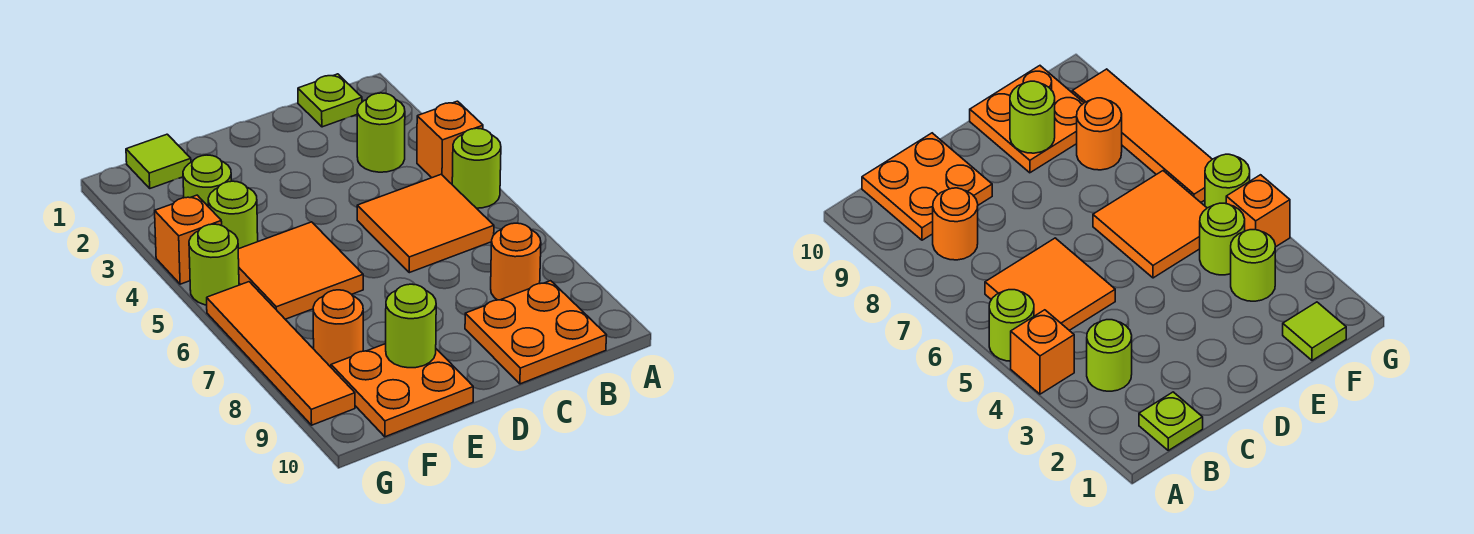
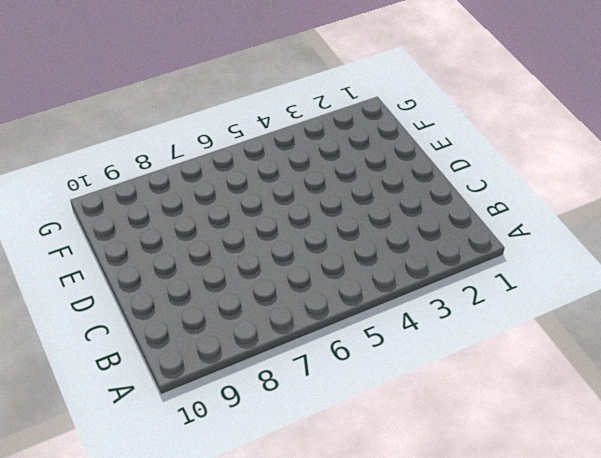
none -> orange brick A4 level 1
none -> lime round brick A5 level 1
none -> lime plate B1 level 1

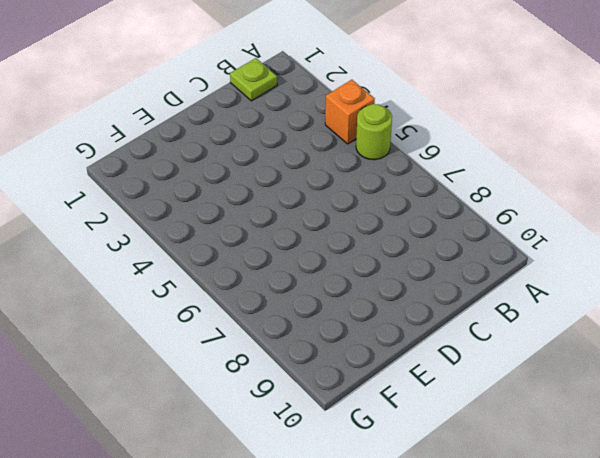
none -> lime round brick B3 level 1
none -> orange tile B5:C6 level 1
none -> orange round brick B8 level 1

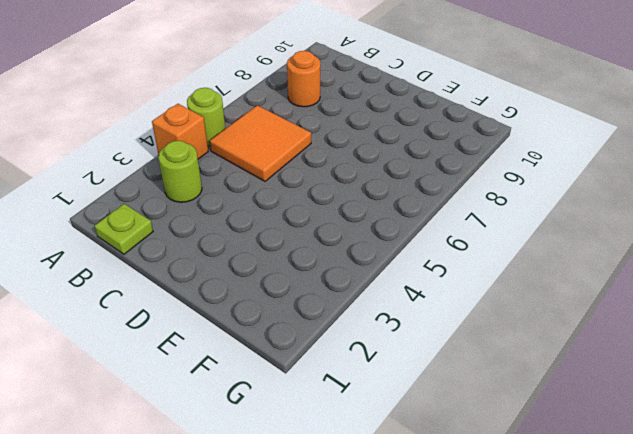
none -> orange plate B9:C10 level 1
none -> orange tile E5:F6 level 1
none -> orange plate E9:F10 level 1

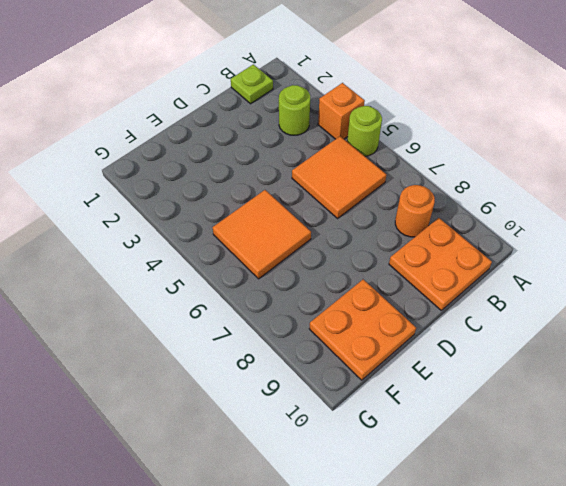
none -> lime tile F1 level 1
none -> lime round brick F3 level 1
none -> lime round brick F4 level 1

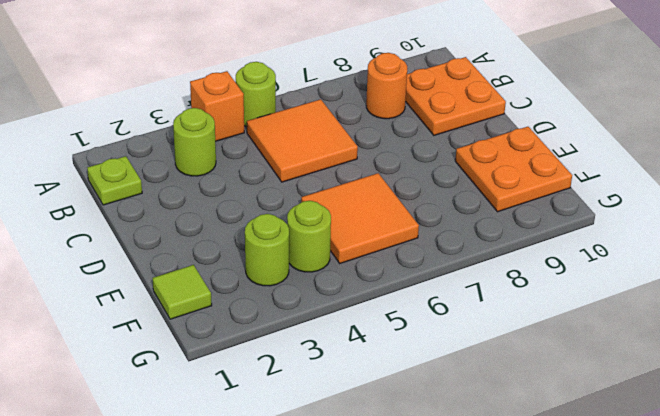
none -> orange round brick F8 level 1
none -> orange brick G4 level 1
none -> lime round brick G5 level 1

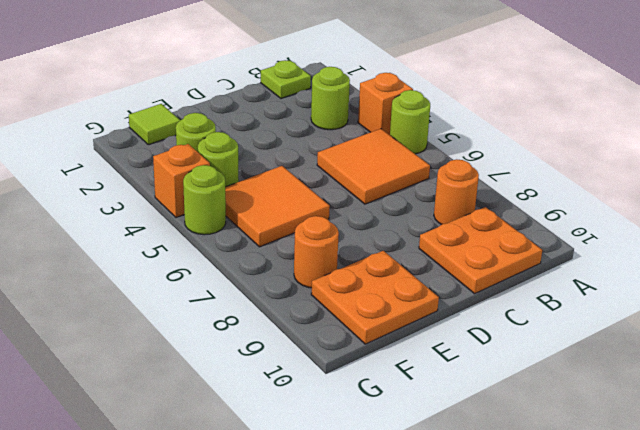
none -> orange tile G6:G9 level 1
none -> lime round brick E9 level 2

